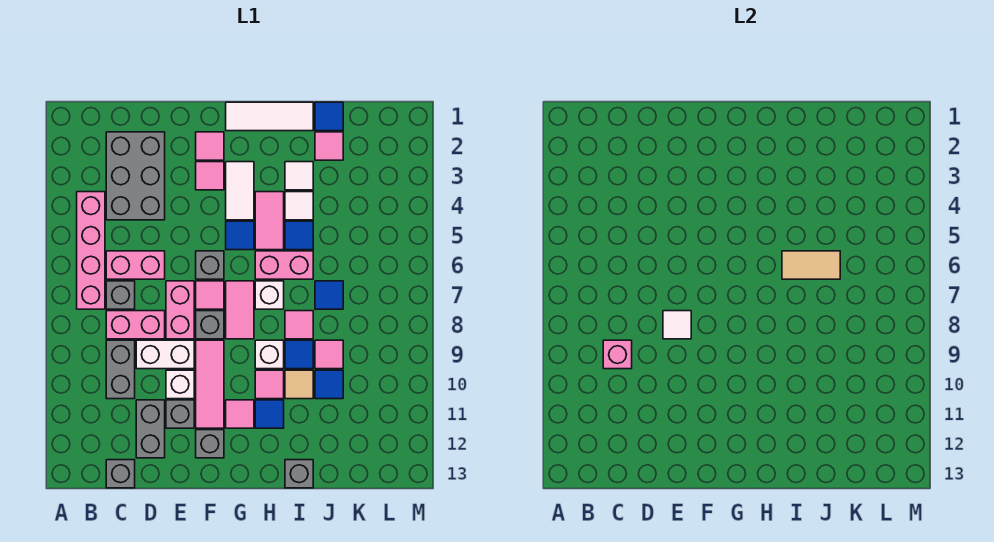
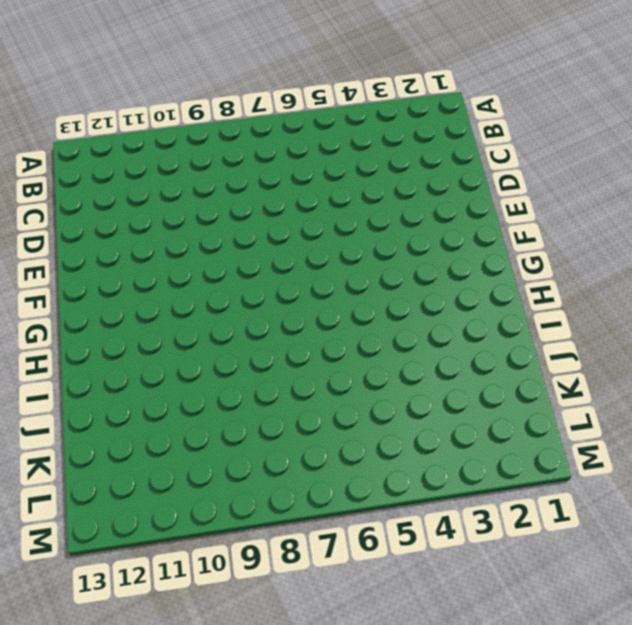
none -> pink brick B4:B7 level 1
none -> grey brick C2:D4 level 1
none -> pink brick C6:D6 level 1
none -> grey brick C7 level 1

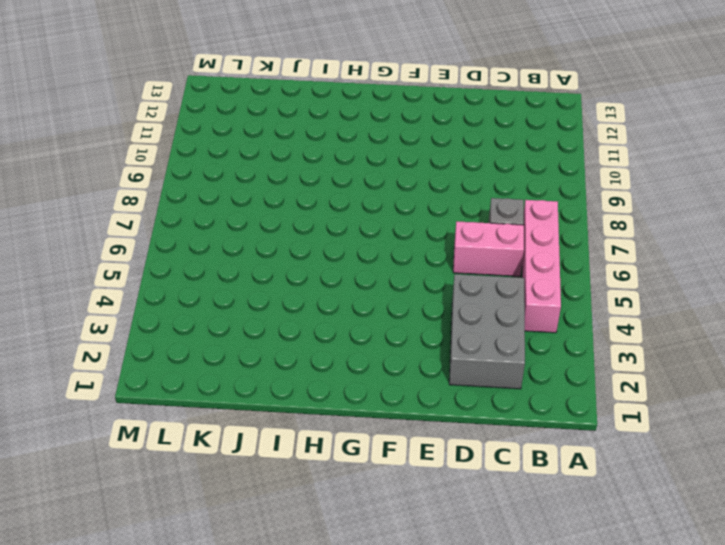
none -> pink brick C8:D8 level 1
none -> grey brick C9:C10 level 1
none -> grey brick C13 level 1
none -> white brick D9:E9 level 1

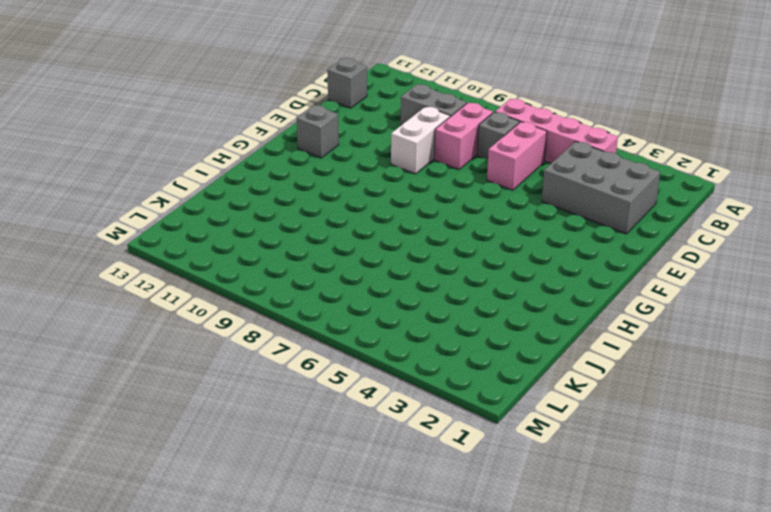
none -> grey brick D11:D12 level 1
none -> pink brick E7:E8 level 1
none -> white brick E10 level 1
none -> grey brick E11 level 1

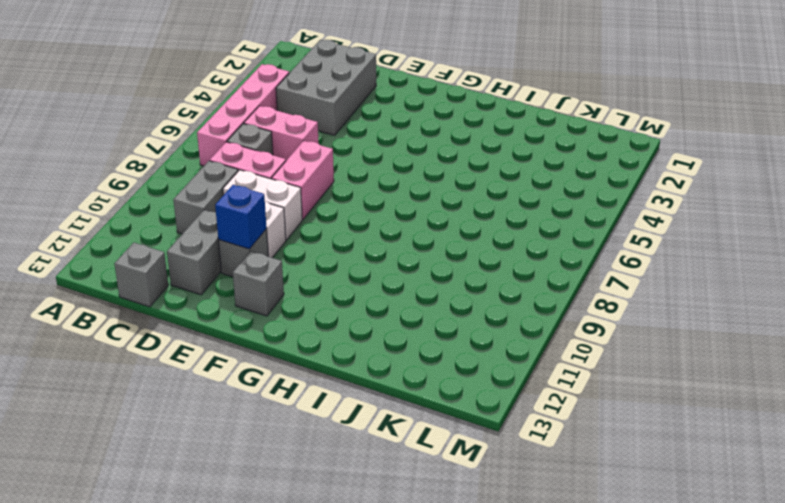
blue brick E11 level 2 -> none
none -> pink tile F2 level 1
none -> pink tile F3 level 1
none -> grey brick F6 level 1
none -> pink tile F7 level 1

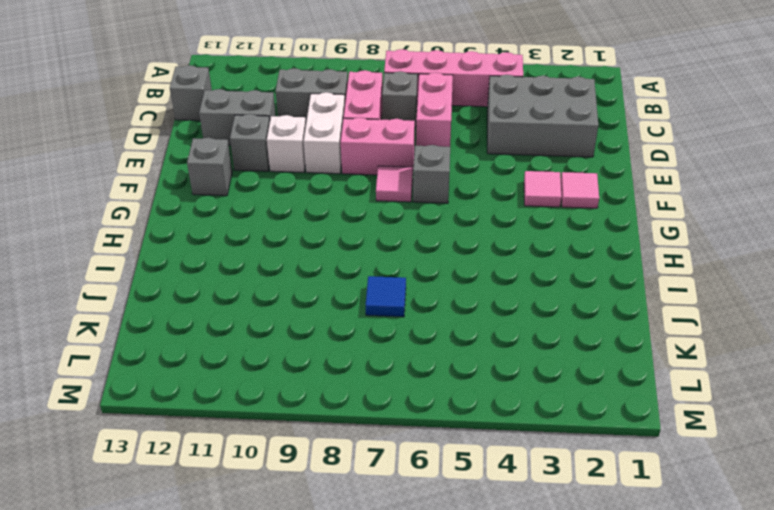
none -> grey brick F8 level 1
none -> pink tile F9:F11 level 1
none -> white tile G1:I1 level 1
none -> white tile G3:G4 level 1

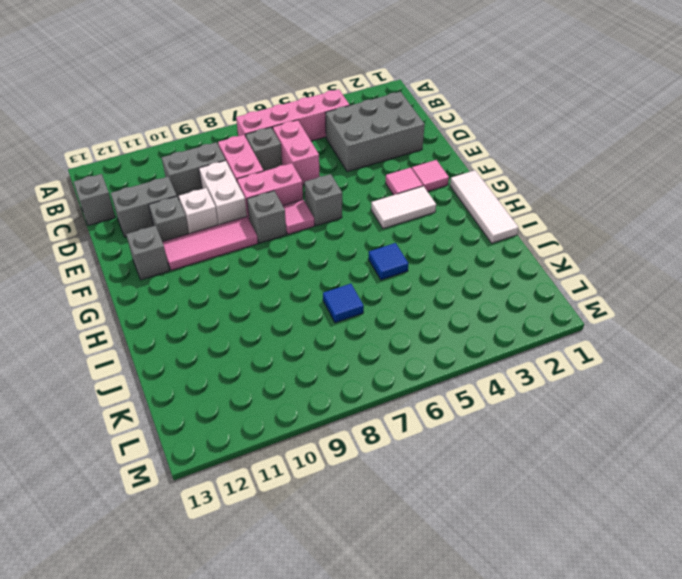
none -> blue tile G5 level 1
none -> pink tile G7:G8 level 1
none -> pink tile G11 level 1
none -> pink tile H4:H5 level 1

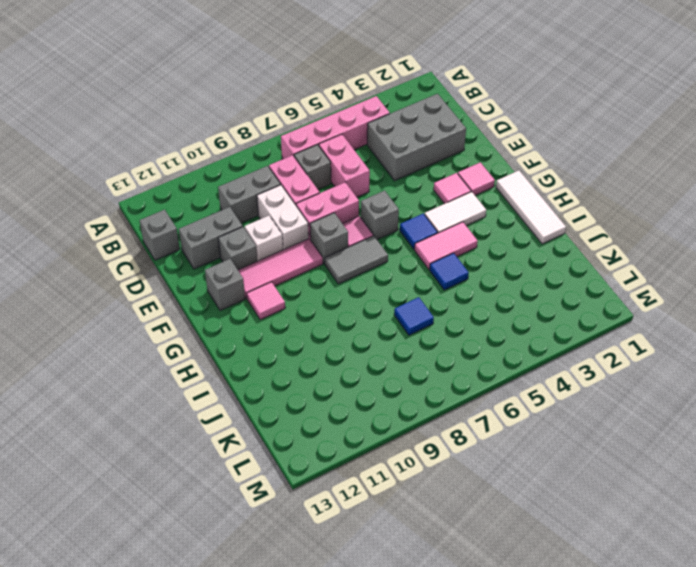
grey tile G7:G8 level 1 -> pink tile G7:G8 level 1
none -> pink brick H6:I6 level 1
none -> white brick H7 level 1
none -> white brick H9 level 1
none -> pink tile H10 level 1

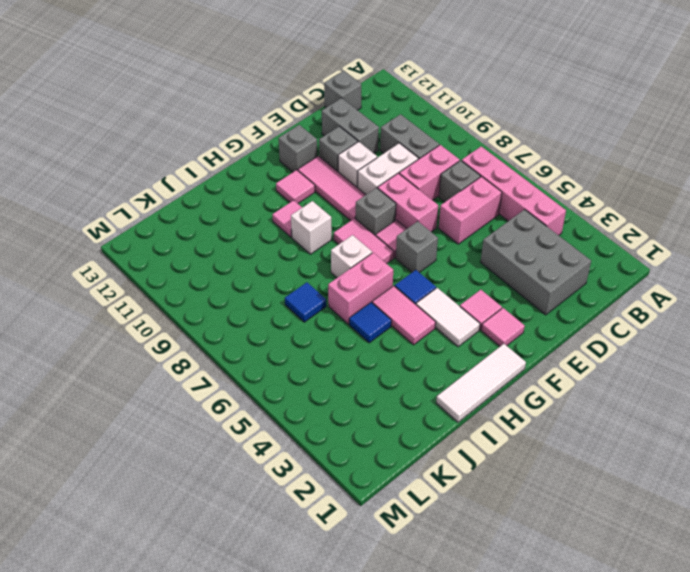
none -> blue tile H11 level 1
none -> white tile I3 level 1
none -> white tile I4 level 1
none -> pink tile I8 level 1

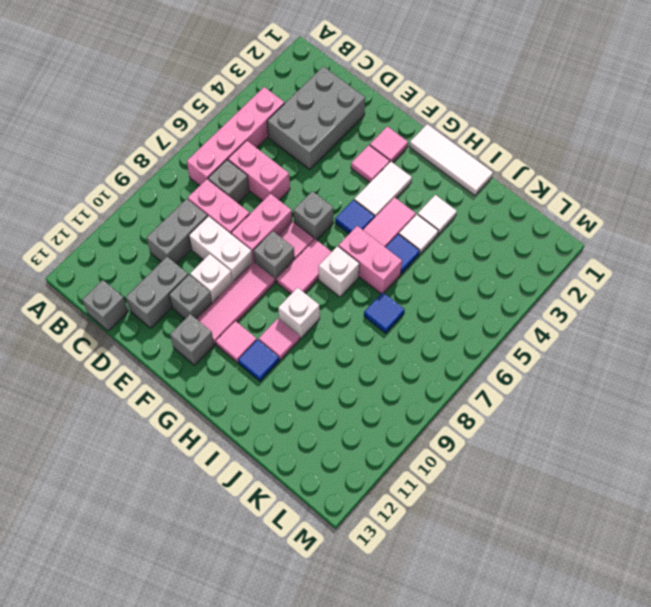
none -> pink tile I8 level 1
none -> blue tile I9 level 1
none -> tan tile I10 level 1
none -> grey brick I13 level 1

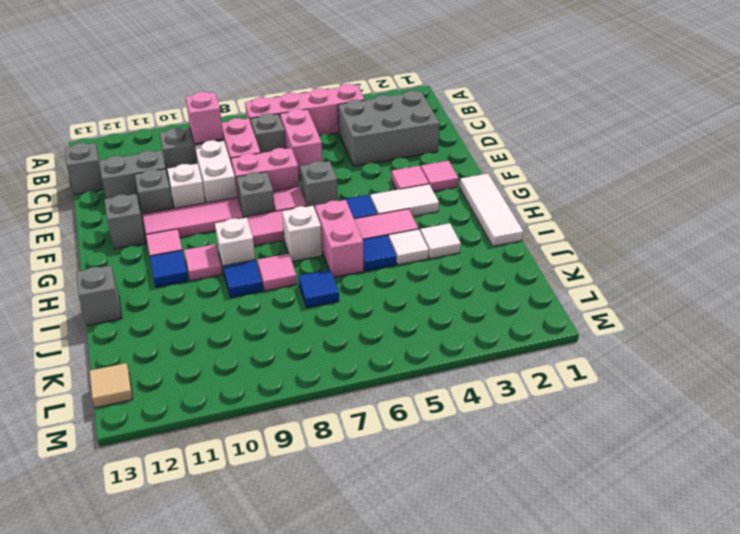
tan tile L13 level 1 -> tan tile I10 level 1
none -> blue tile J1 level 1
none -> pink tile J2 level 1
none -> pink tile J9 level 1
none -> blue tile J10 level 1

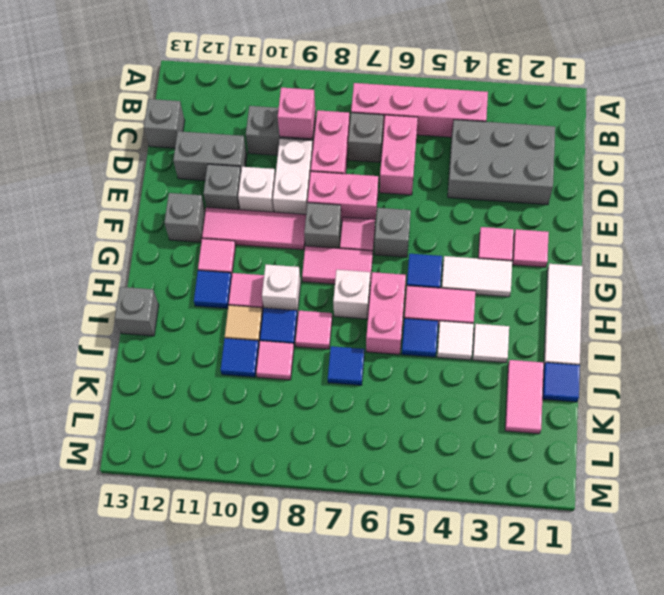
pink tile J2:K2 level 1 -> pink tile J2 level 1
none -> white tile E8 level 2
none -> tan tile I6:J6 level 2

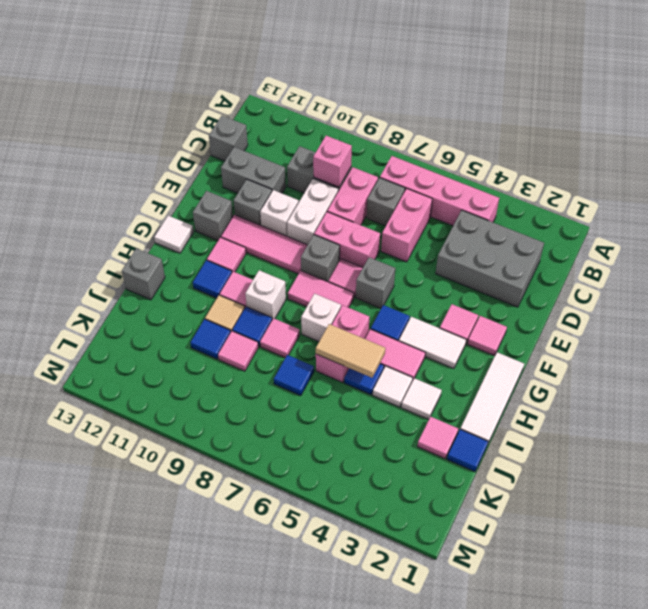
white tile G13 level 1 -> white tile E8 level 2
tan tile I5:I6 level 2 -> tan tile I6:J6 level 2

